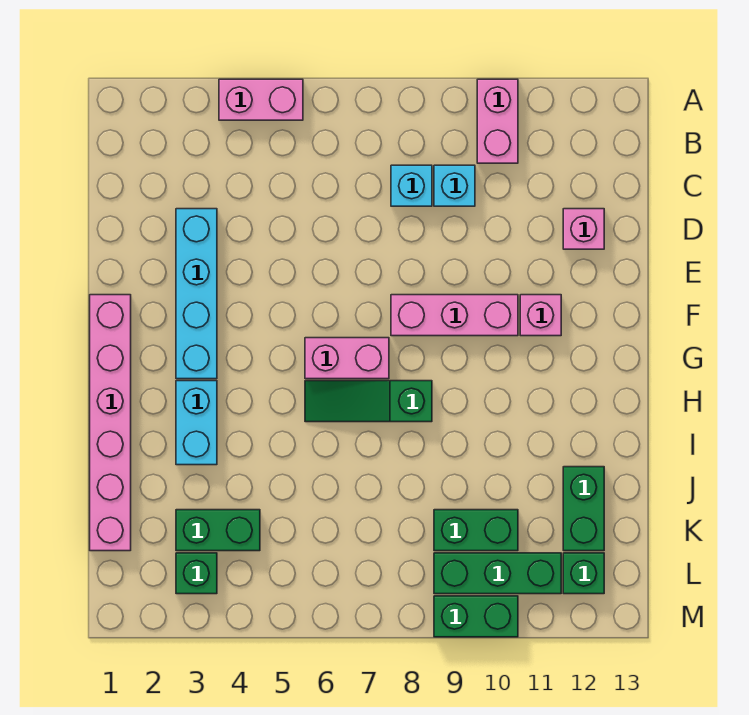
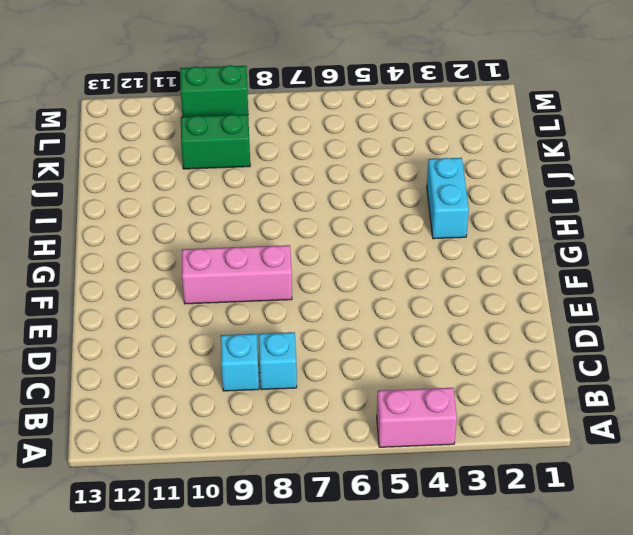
none -> pink brick A10:B10 level 1
none -> cyan brick D3:G3 level 1
none -> pink brick D12 level 1

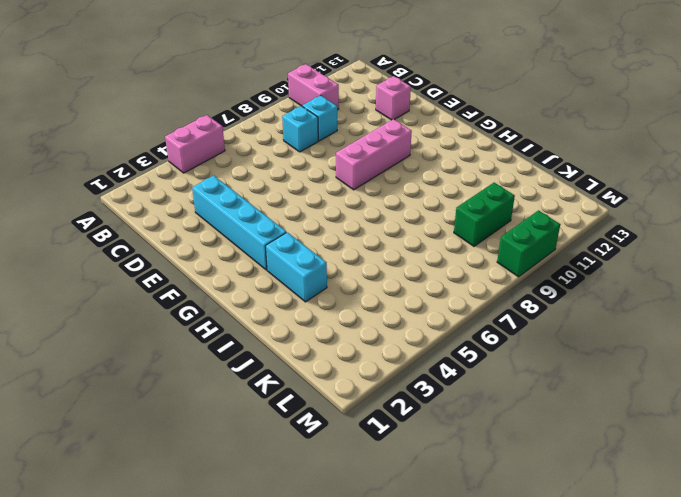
none -> pink brick F1:K1 level 1
none -> pink brick F11 level 1
none -> pink brick G6:G7 level 1

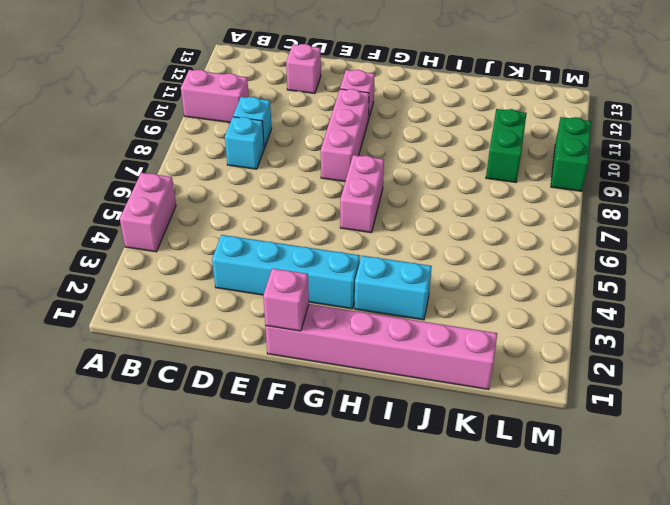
pink brick F1 level 2 -> none
none -> green slope H6:H8 level 1 top 8
none -> green brick J12:K12 level 1
none -> green brick K3:K4 level 1

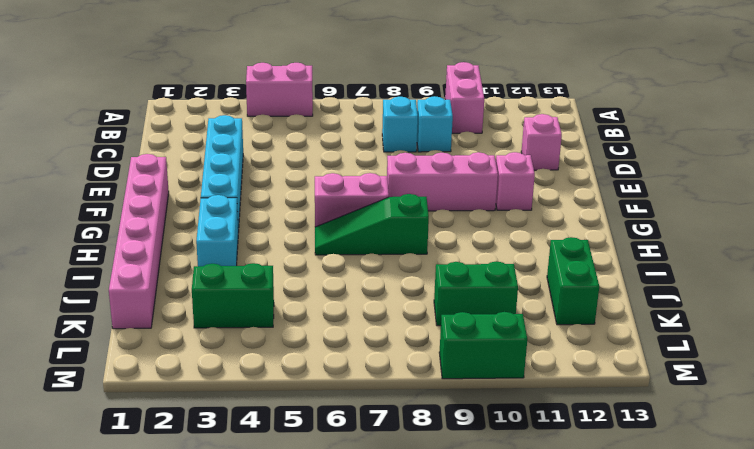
none -> green brick L3 level 1
none -> green brick L9:L11 level 1
none -> green brick L12 level 1

